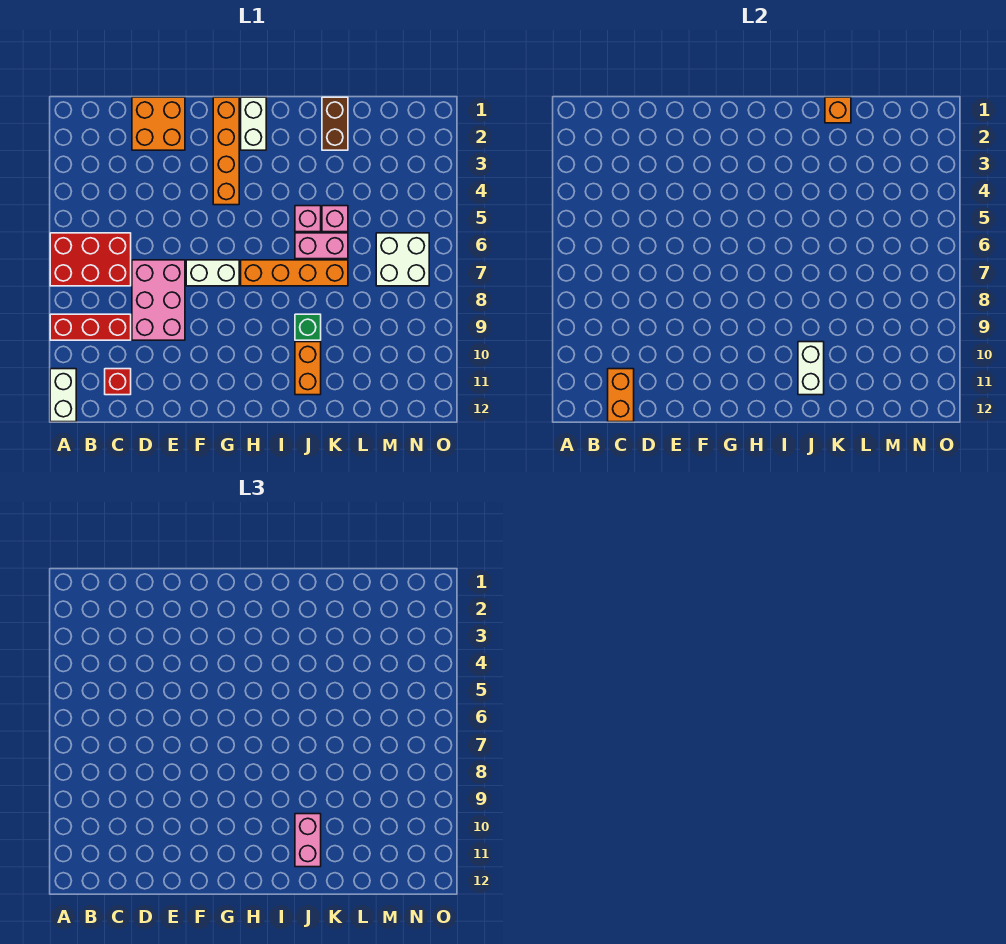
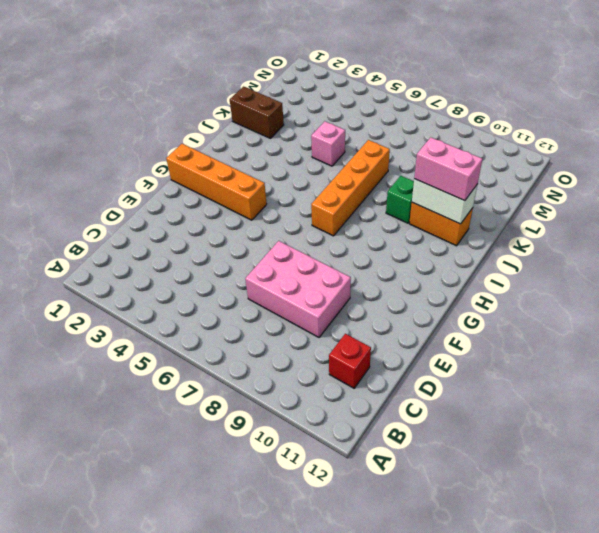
none -> red brick A6:C7 level 1
none -> red brick A9:C9 level 1
none -> white brick A11:A12 level 1

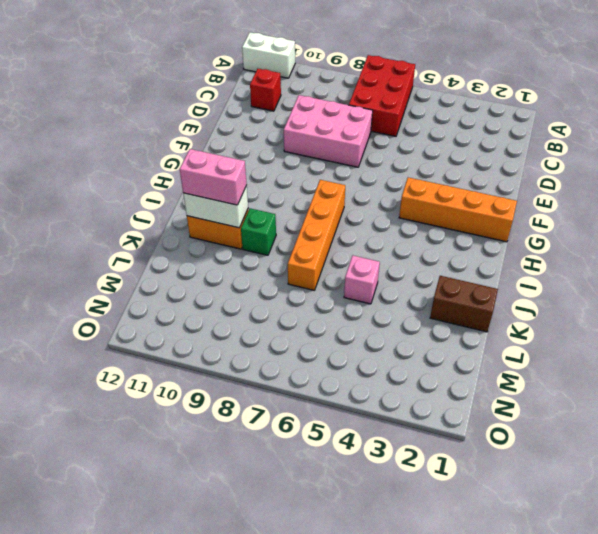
none -> red brick A9:C9 level 1
none -> orange brick D1:E2 level 1
none -> white brick F7:G7 level 1

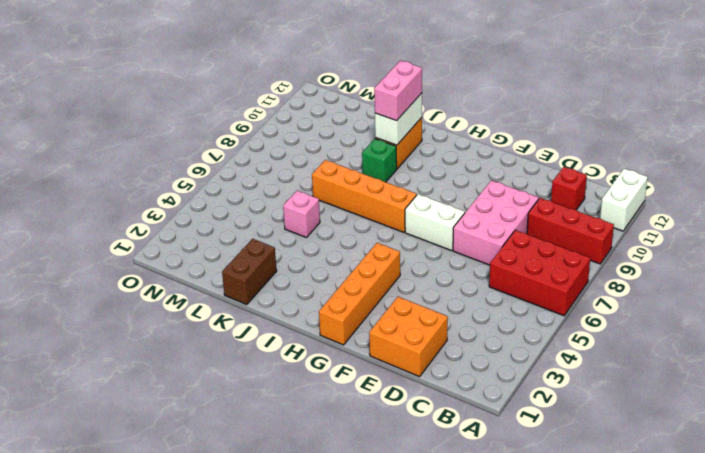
none -> white brick H1:H2 level 1
none -> pink brick J5 level 1
none -> pink brick J6:K6 level 1

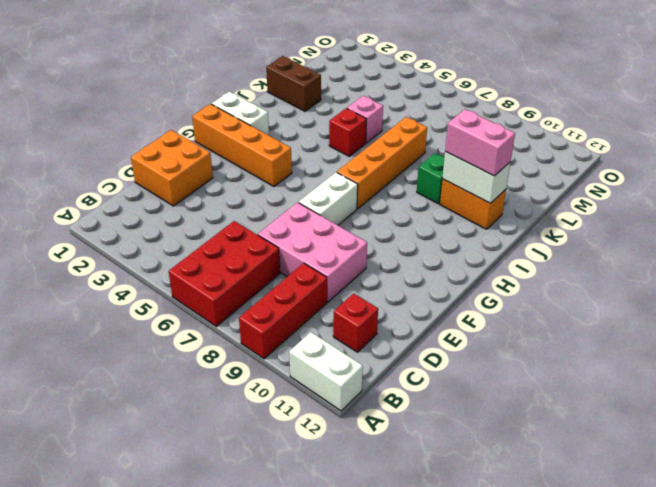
red brick J5 level 1 -> pink brick J5 level 1
none -> pink brick J6:K6 level 1
none -> white brick M6:N7 level 1
none -> orange brick C11:C12 level 2

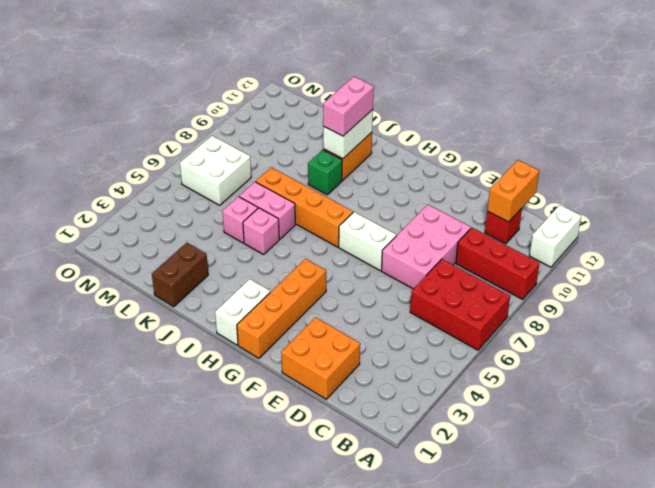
none -> orange brick K1 level 2

